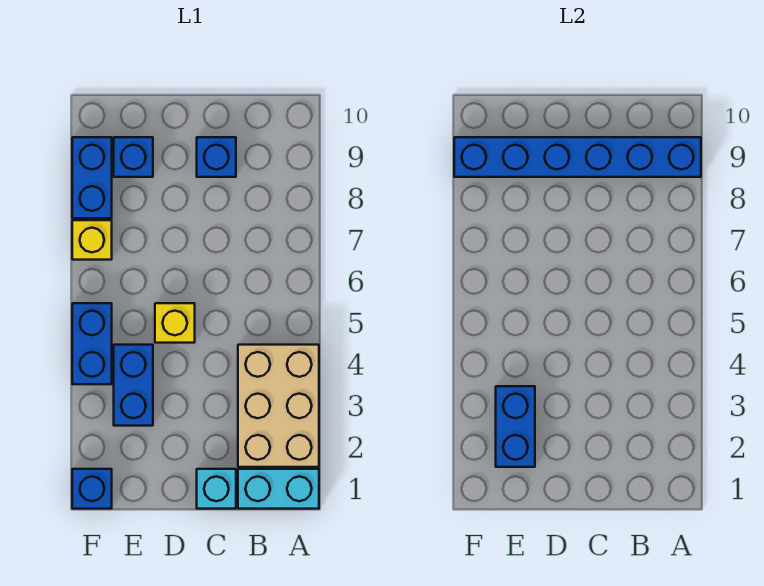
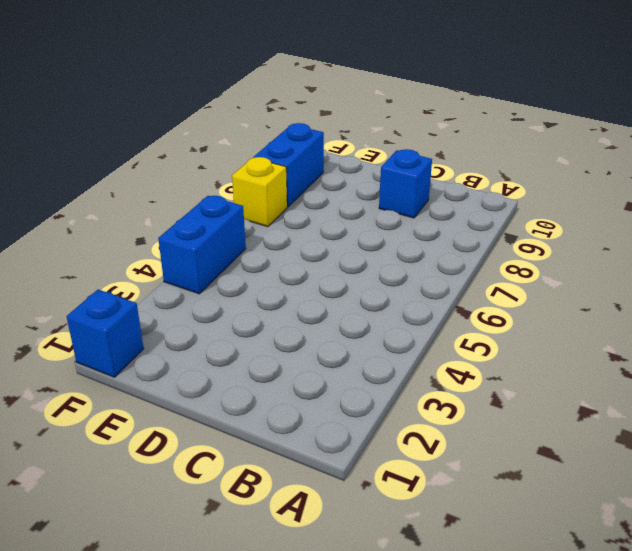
none -> cyan brick A1:B1 level 1
none -> tan brick A2:B4 level 1
none -> cyan brick C1 level 1

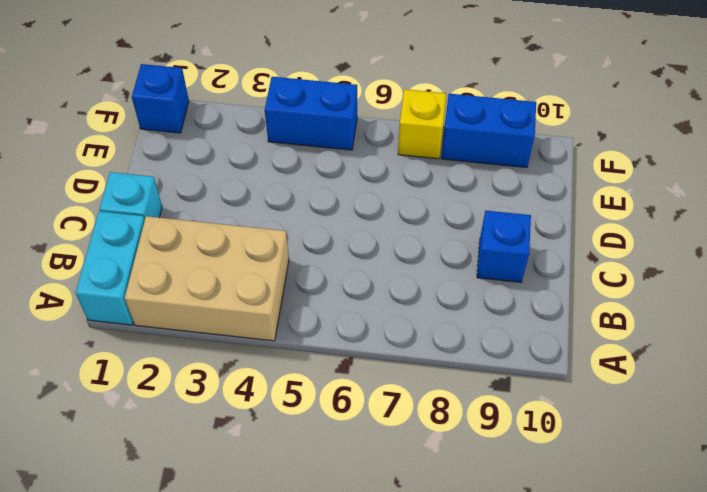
none -> yellow brick D5 level 1
none -> blue brick E3:E4 level 1
none -> blue brick E9 level 1

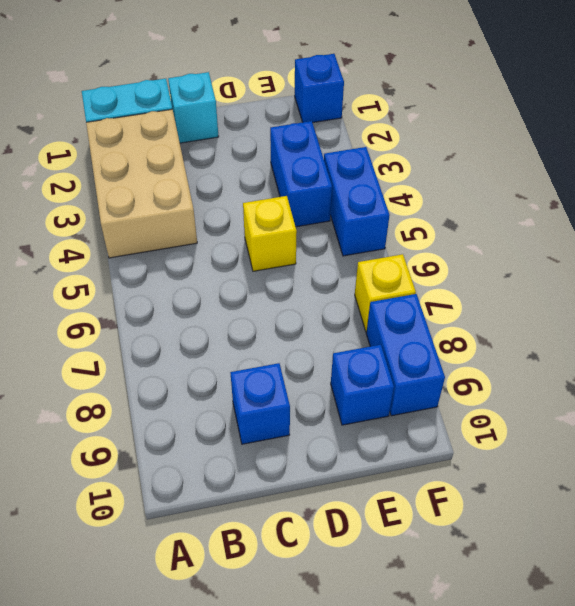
none -> blue brick A9:F9 level 2
none -> blue brick E2:E3 level 2

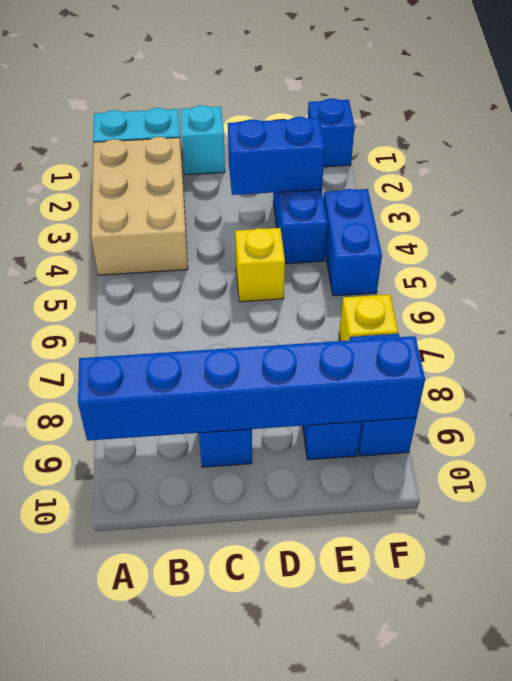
blue brick D3:E3 level 2 -> blue brick E2:E3 level 2

